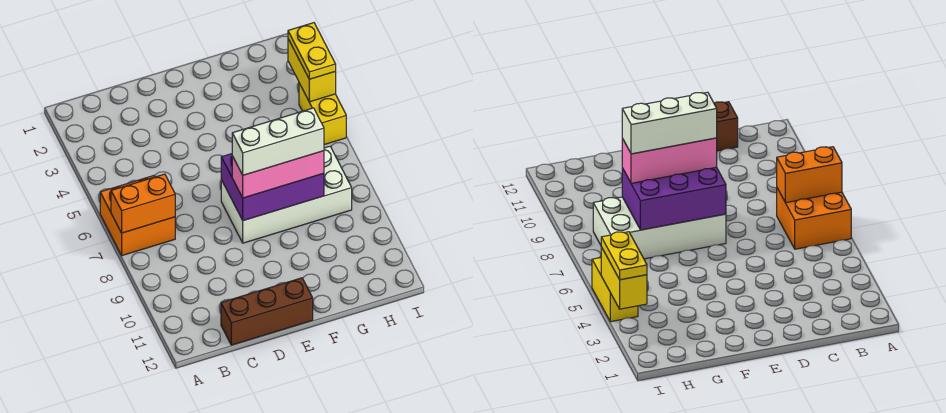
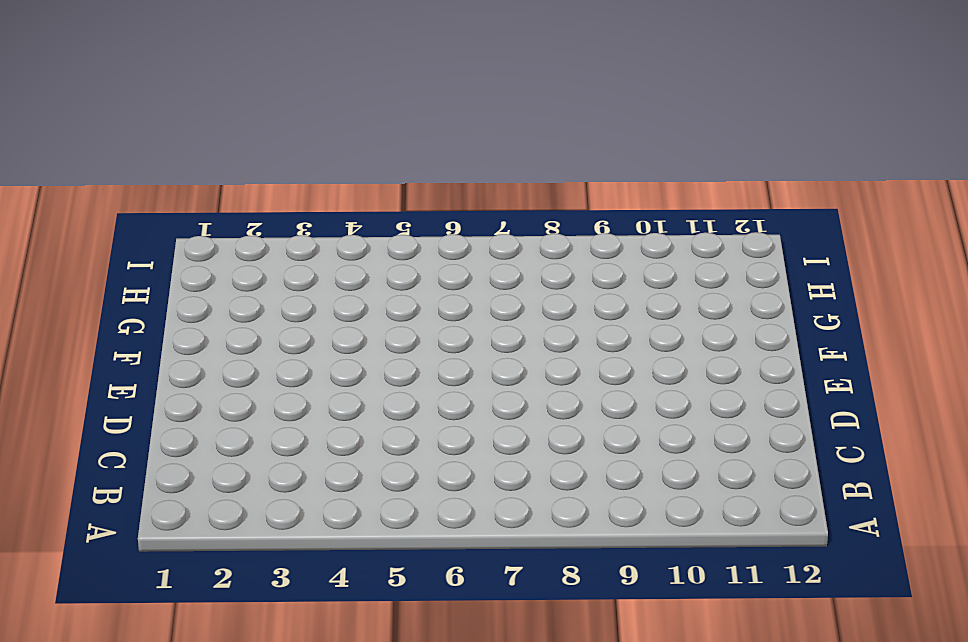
none -> orange brick A6:B7 level 1
none -> brown brick C12:E12 level 1

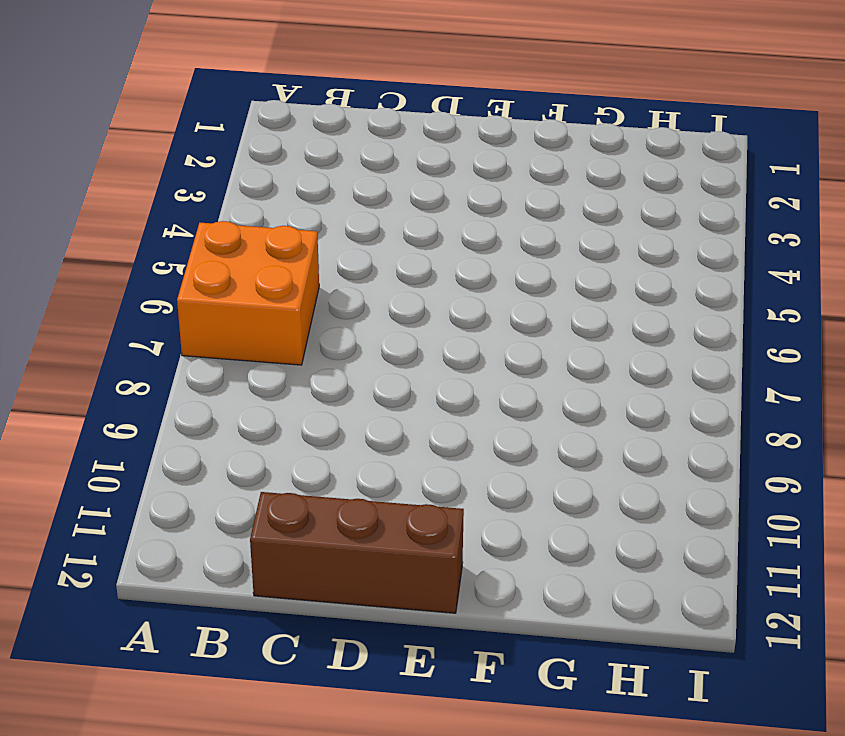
none -> white brick E7:H8 level 1
none -> yellow brick I4:I5 level 1

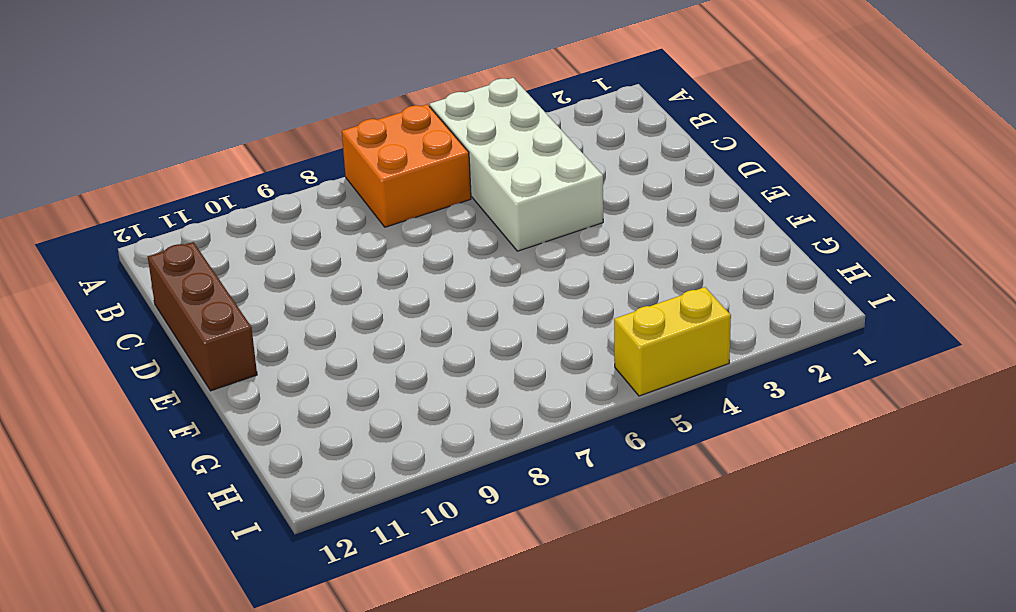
white brick A4:D5 level 1 -> white brick E7:H8 level 1
none -> orange brick A7:B7 level 2
none -> purple brick E7:G8 level 2

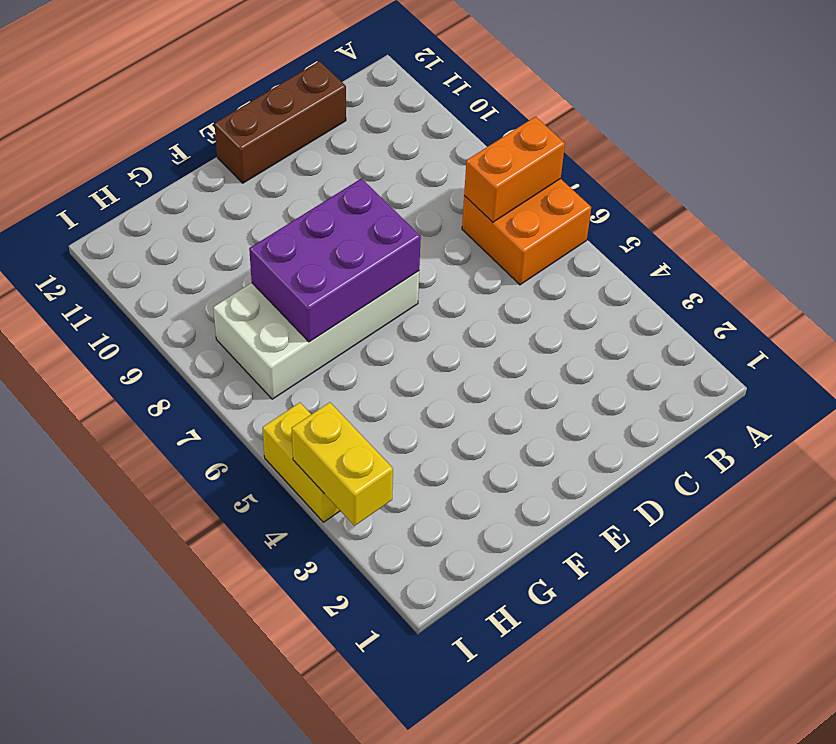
none -> pink brick E8:G8 level 3
none -> yellow plate I3:I4 level 3

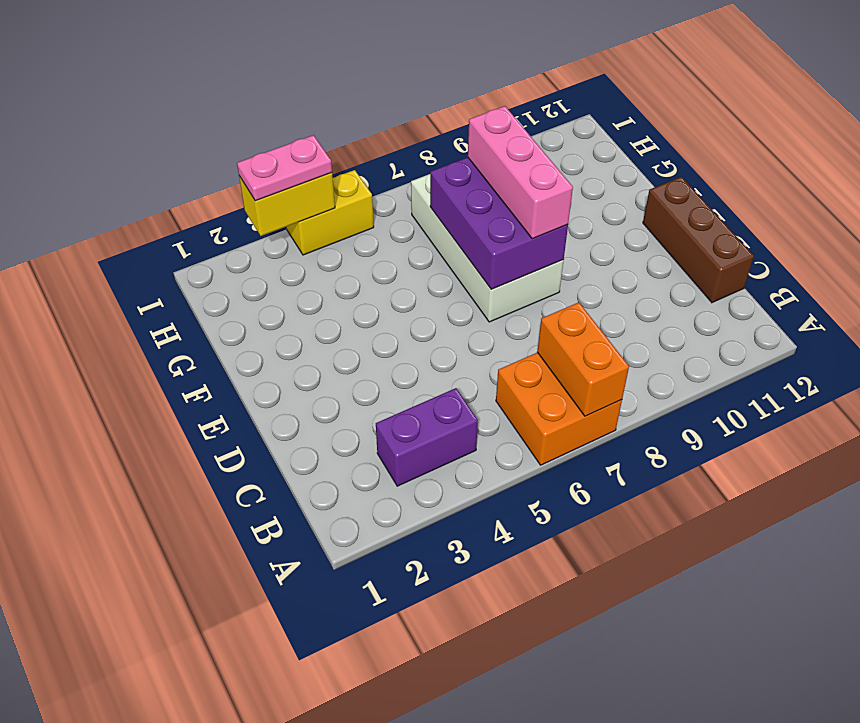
purple brick B3:B4 level 1 -> none
pink plate I3:I4 level 3 -> yellow plate I3:I4 level 3
none -> white brick E8:G8 level 4

